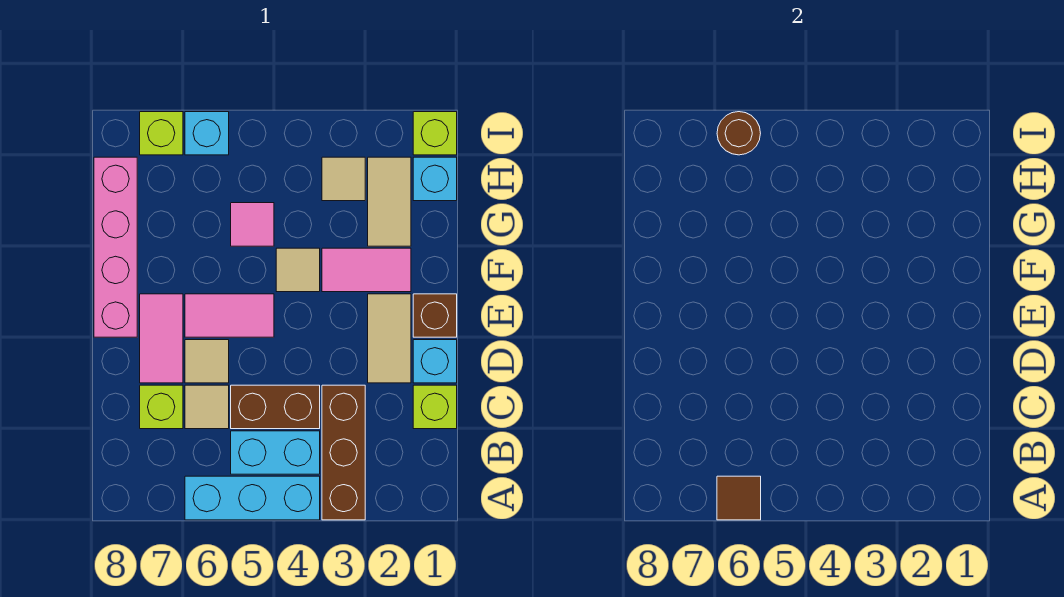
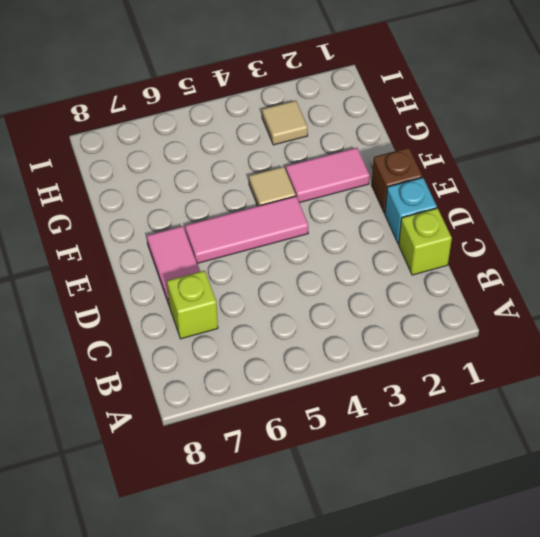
pink tile E4:E6 level 1 -> pink tile E5:E6 level 1
none -> brown brick A3:C3 level 1
none -> cyan brick A4:A6 level 1
none -> cyan brick B4:B5 level 1

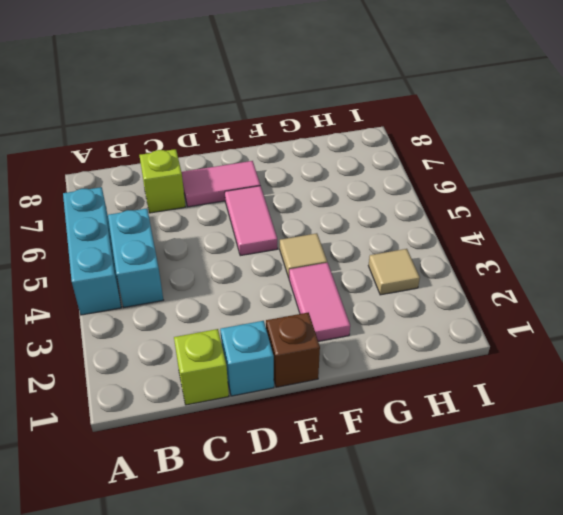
none -> brown brick A3:C3 level 1
none -> brown brick C4:C5 level 1
none -> tan tile C6 level 1

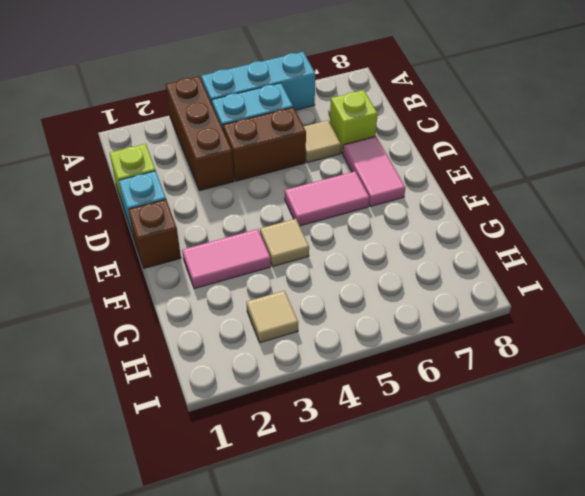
none -> tan tile D2:E2 level 1
none -> tan tile D6 level 1
none -> pink brick E8:H8 level 1

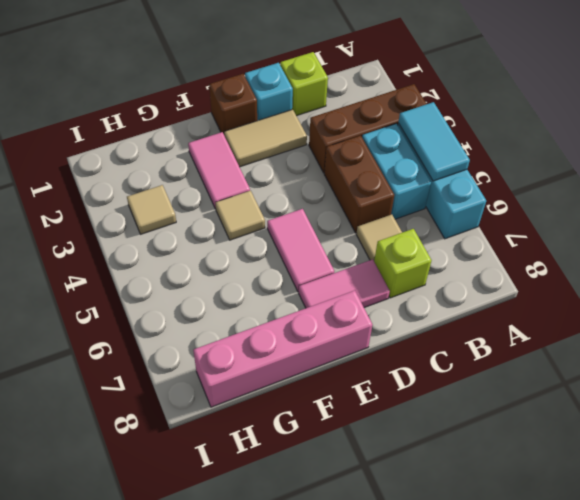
cyan tile A4:A5 level 2 -> none
none -> tan tile D6 level 1
none -> tan tile G2:H2 level 1
none -> pink tile G5 level 1

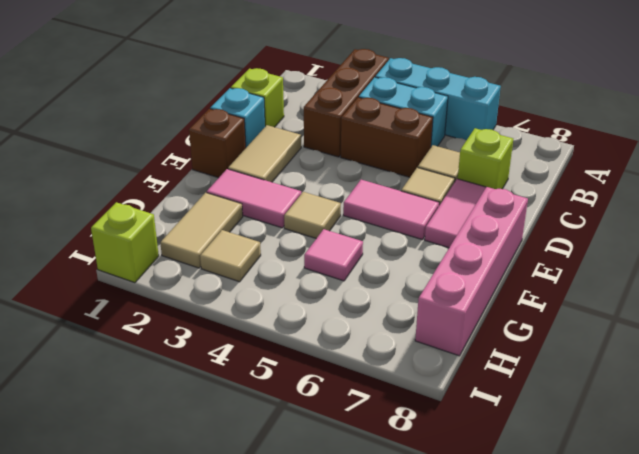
none -> cyan brick H1 level 1
none -> cyan brick I6 level 1
none -> lime brick I7 level 1

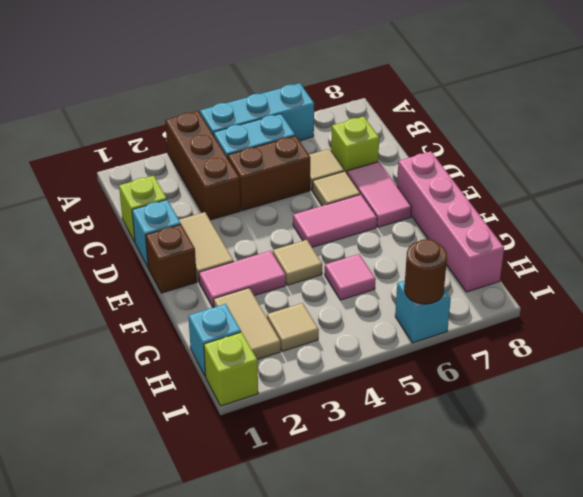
none -> lime brick I7 level 1
none -> brown tile A6 level 2

